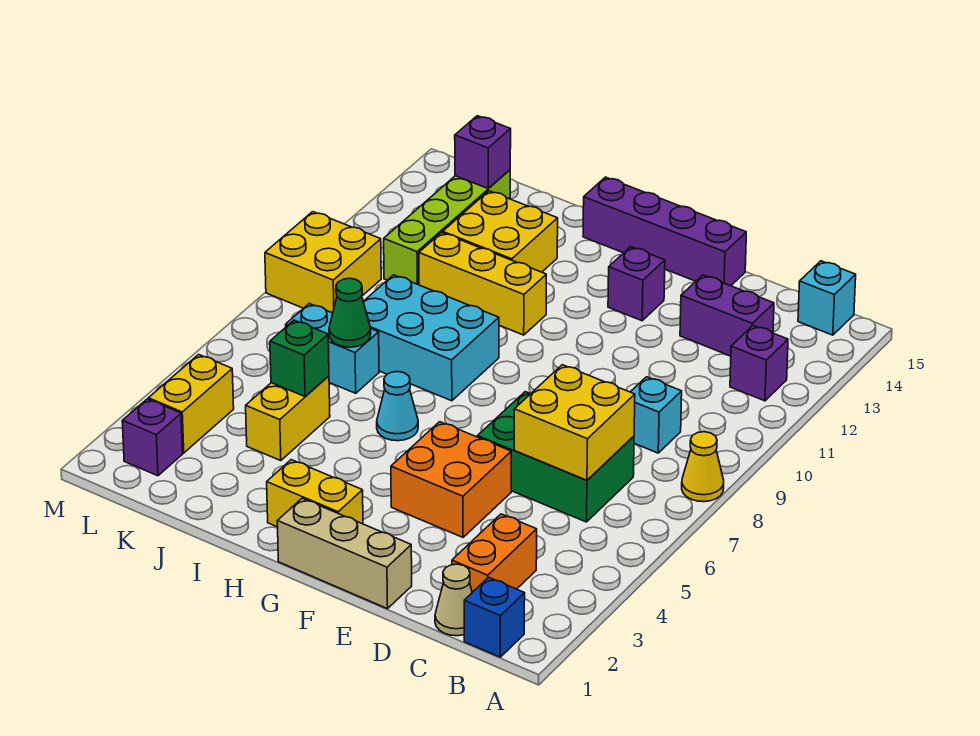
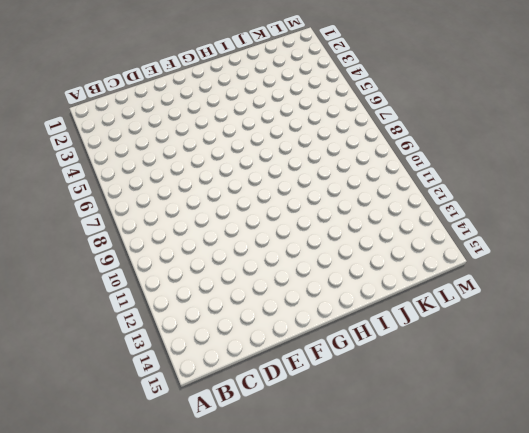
none -> yellow cone A8 level 1
none -> blue brick B1 level 1
none -> purple brick B12 level 1

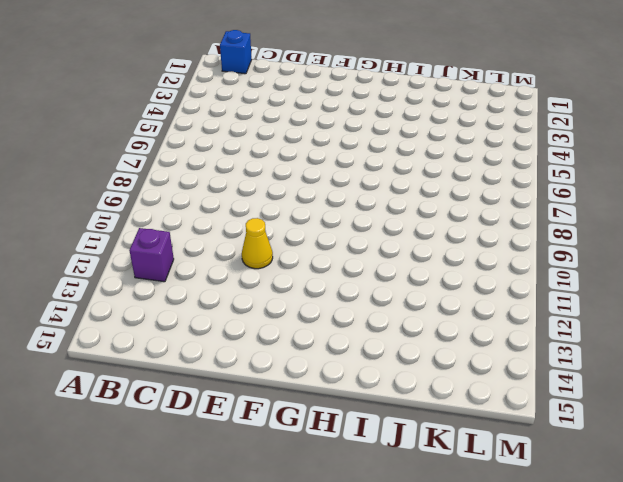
yellow cone E11 level 1 -> yellow cone A8 level 1
none -> cyan brick B15 level 1
none -> tan cone C1 level 1
none -> orange brick C2:C3 level 1

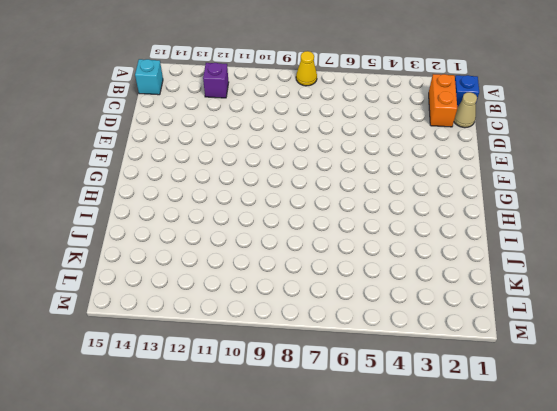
orange brick B2:C2 level 1 -> orange brick C2:C3 level 1
none -> green brick C6:E7 level 1
none -> cyan brick C9 level 1
none -> purple brick C13:D13 level 1

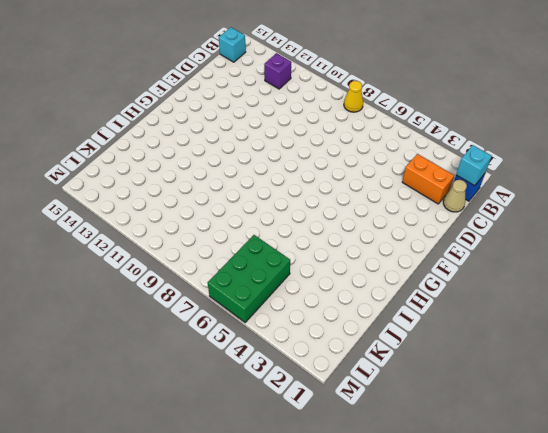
cyan brick B1 level 2 -> cyan brick C9 level 1
green brick K5:M6 level 1 -> green brick C6:E7 level 1
none -> purple brick C13:D13 level 1
none -> tan brick E1:G1 level 1
none -> orange brick E4:F5 level 1

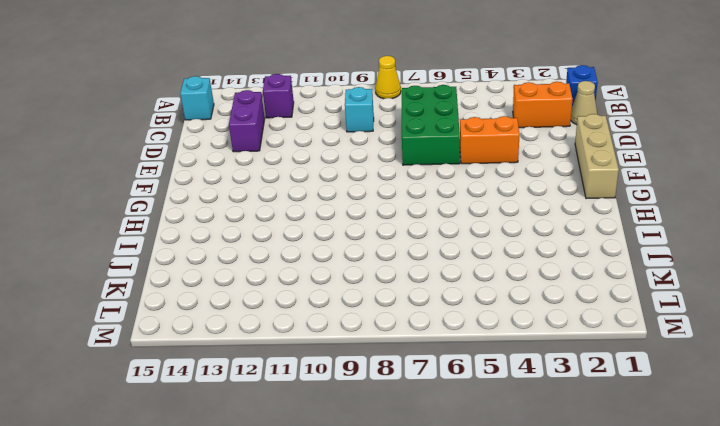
orange brick E4:E5 level 1 -> orange brick E4:F5 level 1
none -> purple brick E15:H15 level 1
none -> purple brick F13 level 1
none -> yellow brick G2:H2 level 1

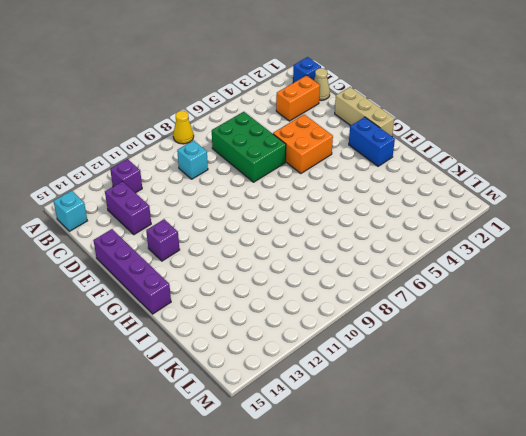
blue brick G2:H2 level 1 -> yellow brick G2:H2 level 1
none -> cyan cone H6 level 1
none -> cyan brick H8:J9 level 1
none -> yellow brick H11:J11 level 1

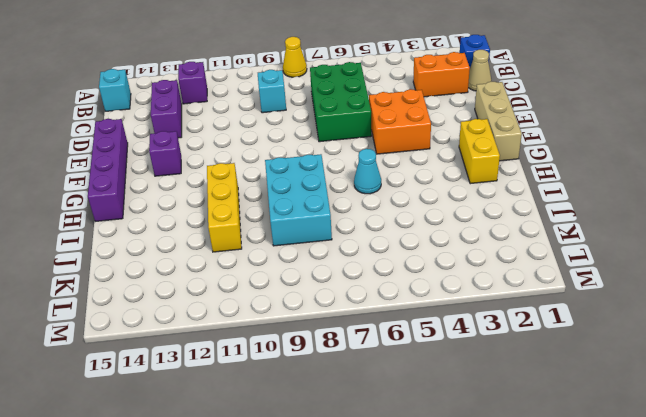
none -> yellow brick I12:J13 level 1
none -> yellow brick J4:J5 level 1
none -> cyan brick J7:K7 level 1

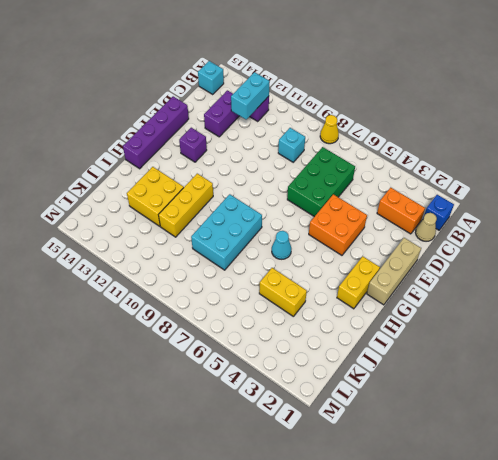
cyan brick B12:C12 level 2 -> cyan brick J7:K7 level 1
none -> lime brick K11:K14 level 1
none -> purple brick L2 level 1
none -> yellow brick L3:L4 level 1

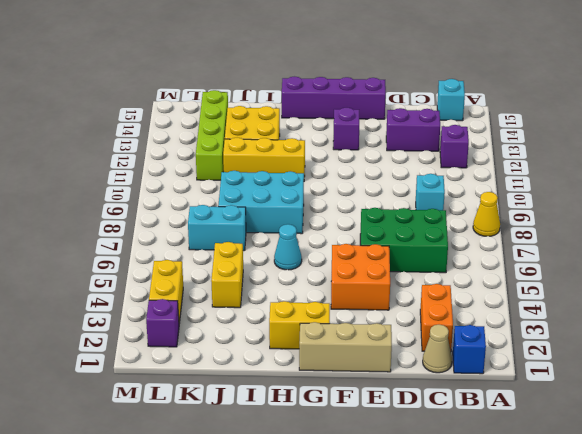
none -> yellow brick L9:M10 level 1
none -> yellow brick C6:D7 level 2
none -> green brick J5 level 2

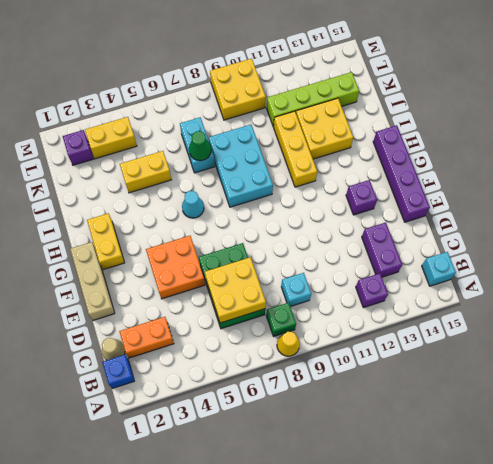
green brick B8 level 1 -> green brick J5 level 2
none -> purple brick K14 level 2

